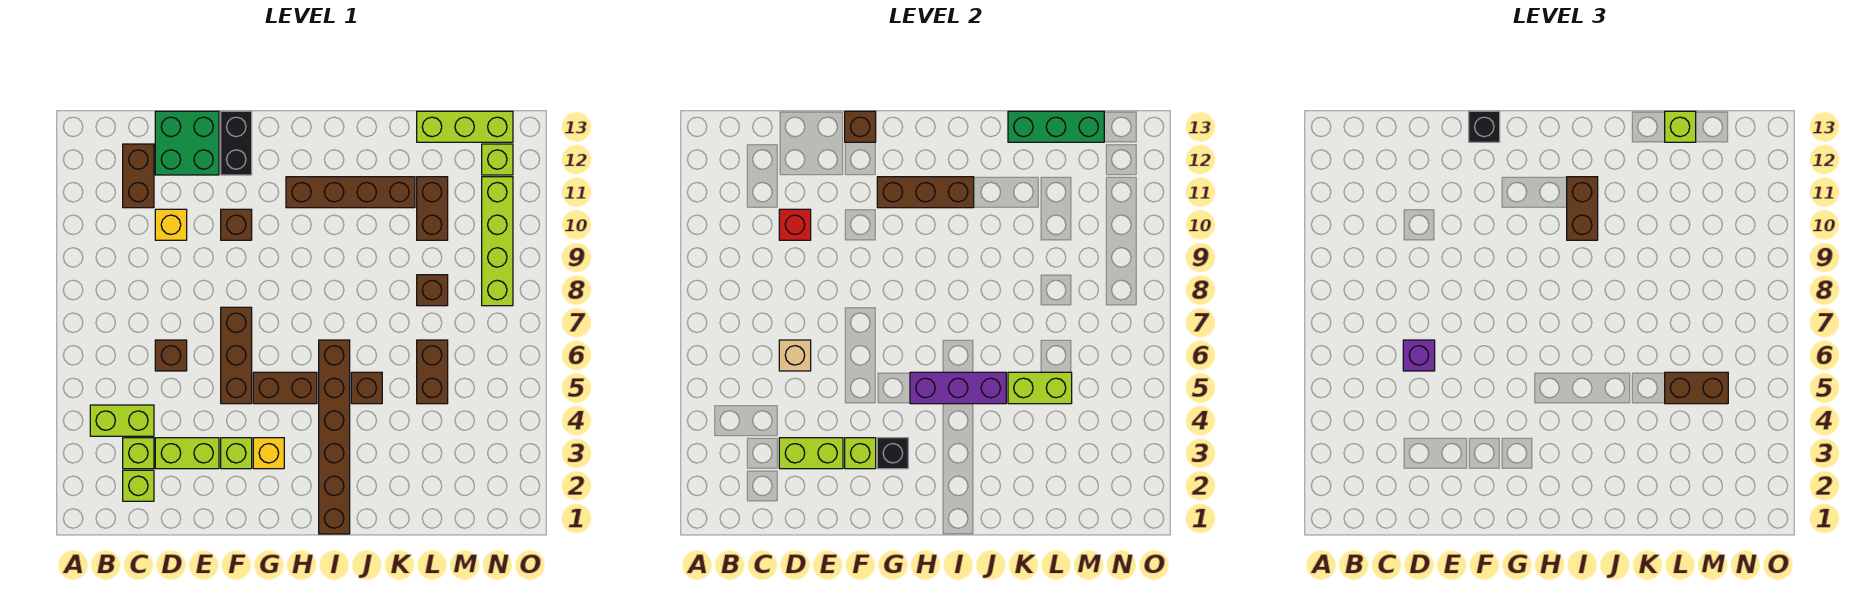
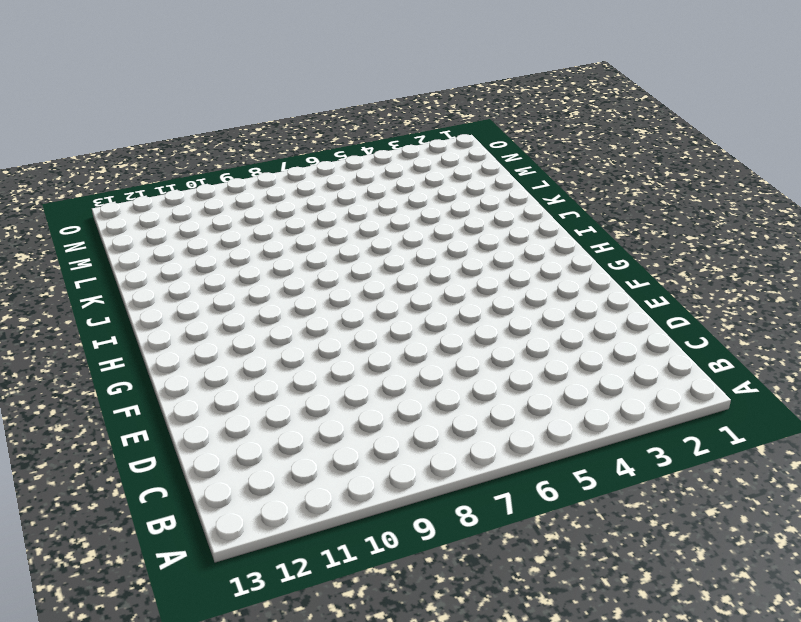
none -> lime brick B4:C4 level 1
none -> lime brick C2 level 1
none -> lime brick C3 level 1
none -> brown brick C11:C12 level 1

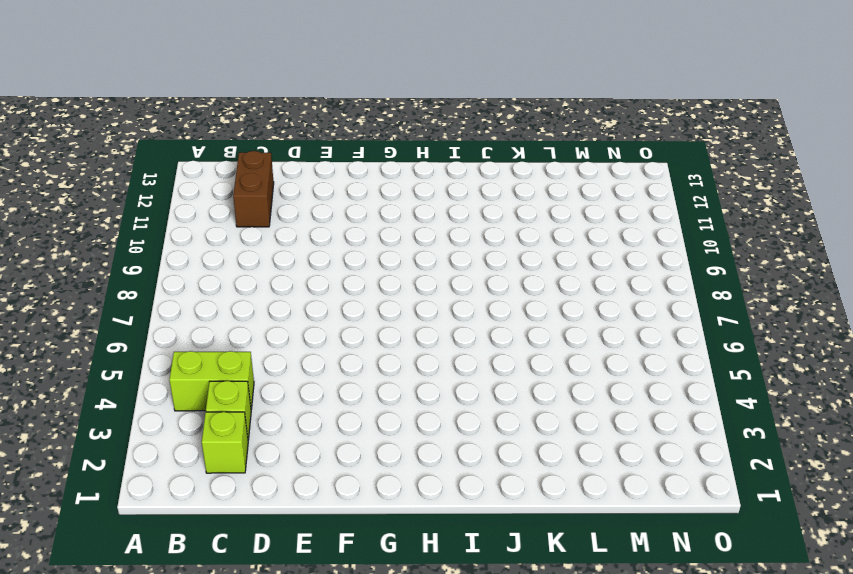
none -> lime brick D3:E3 level 1
none -> brown brick D6 level 1
none -> yellow brick D10 level 1
none -> green brick D12:E13 level 1

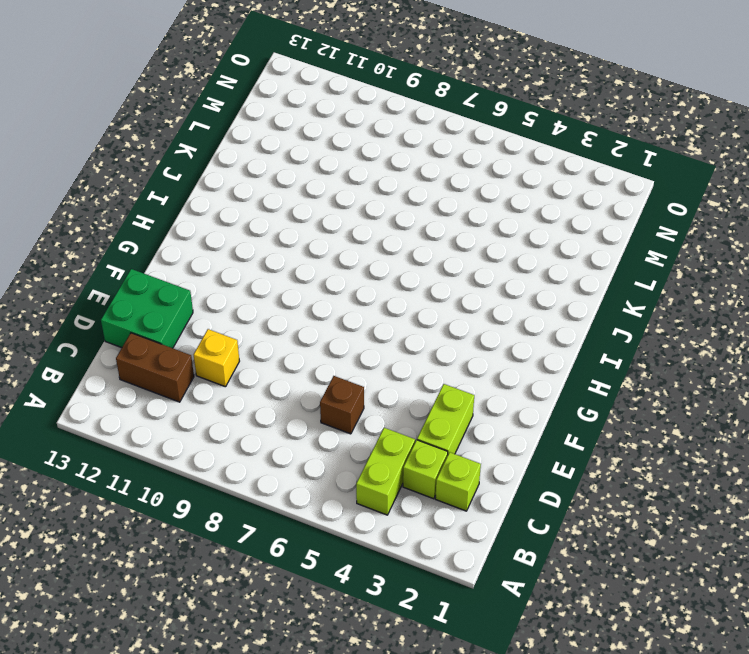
none -> lime brick F3 level 1
none -> brown brick F5:F7 level 1
none -> brown brick F10 level 1
none -> black brick F12:F13 level 1

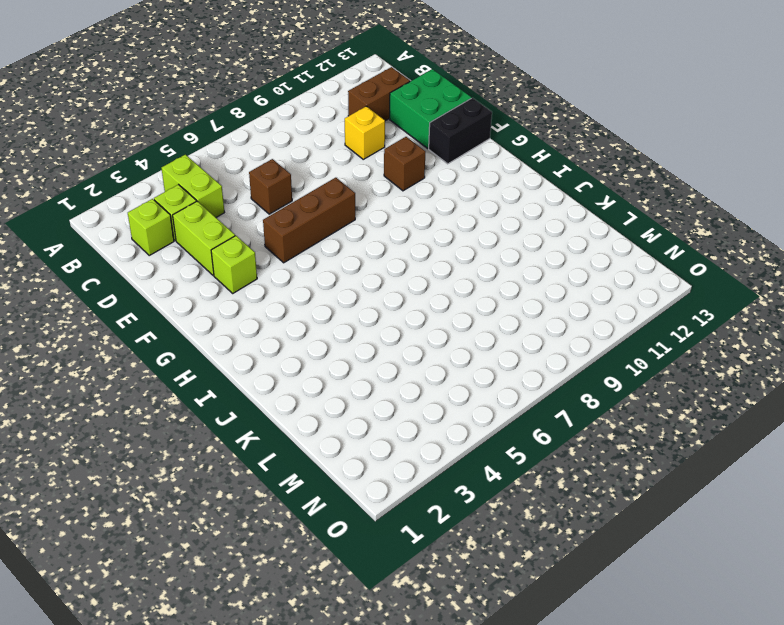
none -> yellow brick G3 level 1
none -> brown brick G5:H5 level 1
none -> brown brick H11:K11 level 1
none -> brown brick I1:I6 level 1

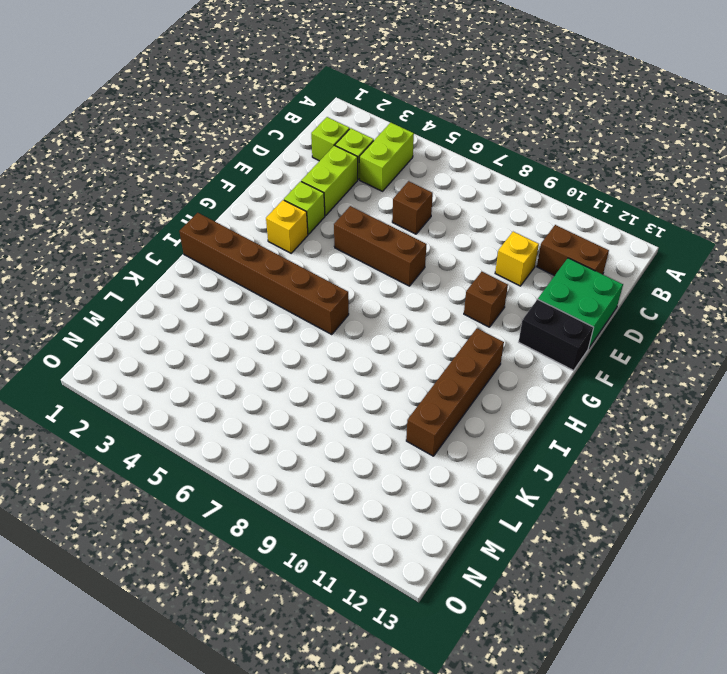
none -> brown brick G5:H5 level 1
none -> brown brick J5 level 1
none -> brown brick L5:L6 level 1
none -> brown brick L8 level 1

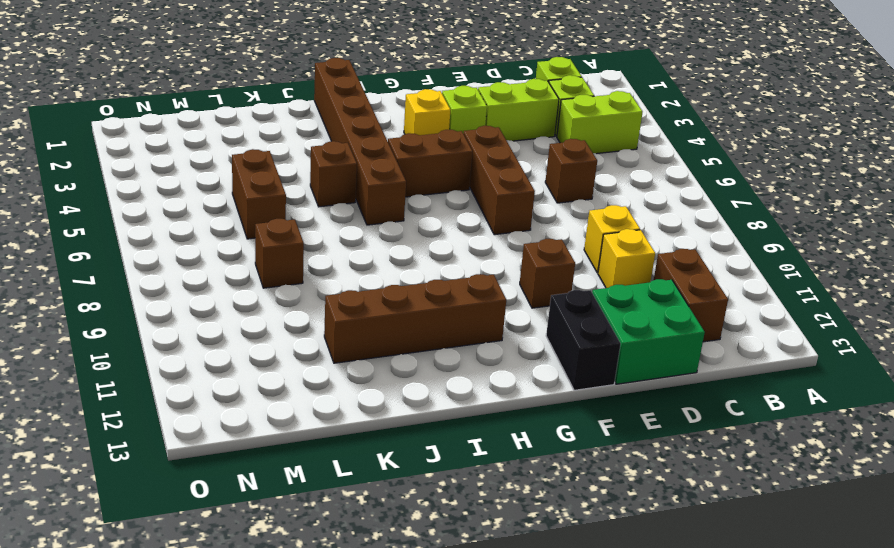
yellow brick D9 level 1 -> none
none -> brown brick L10:L11 level 1
none -> lime brick L13:N13 level 1
none -> lime brick N8:N11 level 1
none -> lime brick N12 level 1

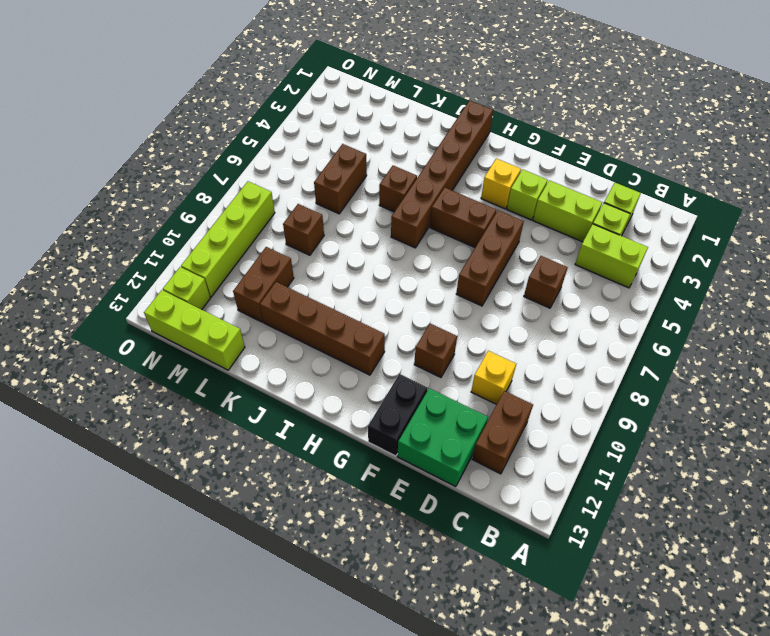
none -> lime brick D3:E3 level 2
none -> tan brick D6 level 2
none -> red brick D10 level 2
none -> lime brick F3 level 2

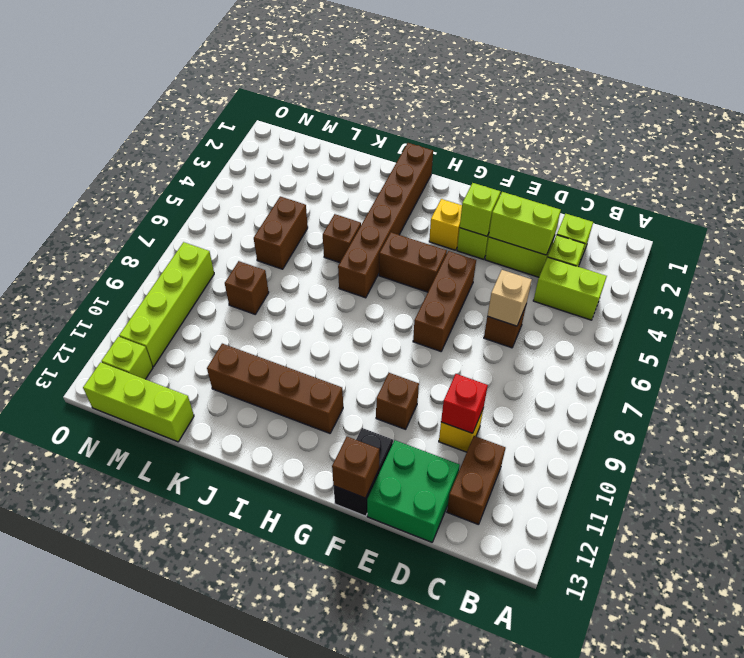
none -> brown brick L10:L11 level 1
none -> black brick G3 level 2
none -> brown brick G11:I11 level 2
none -> purple brick H5:J5 level 2

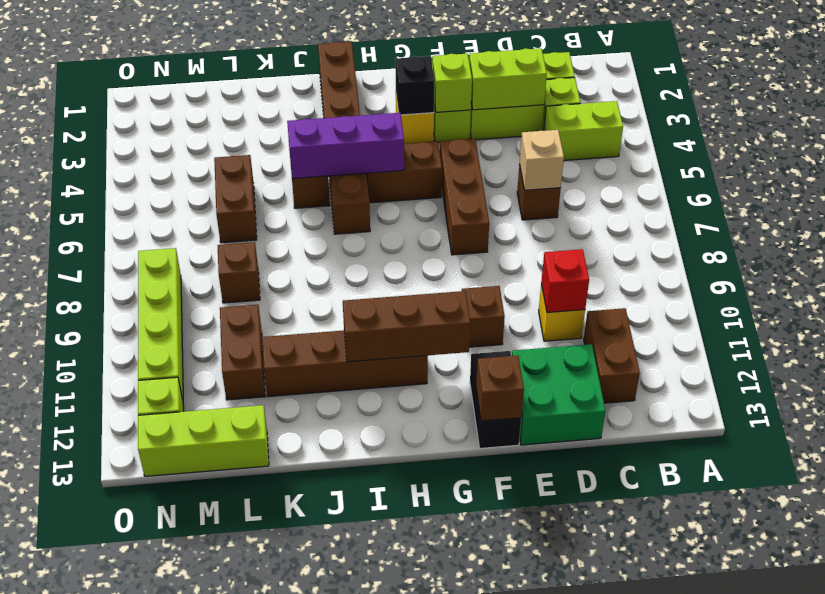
none -> lime brick K5:L5 level 2
none -> green brick K13:M13 level 2
none -> purple brick D6 level 3
none -> black brick F13 level 3

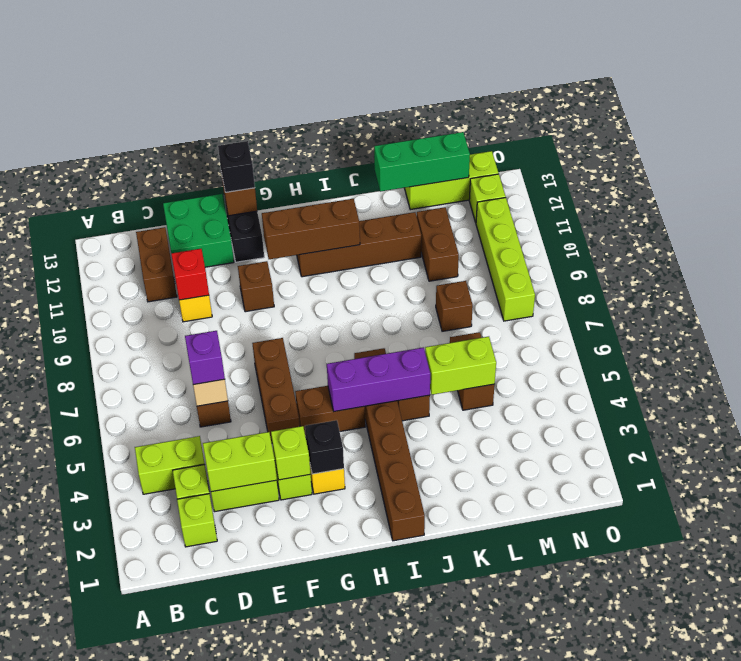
none -> brown brick I10:I11 level 3
none -> brown brick L5:M5 level 3
none -> lime brick L13 level 3

